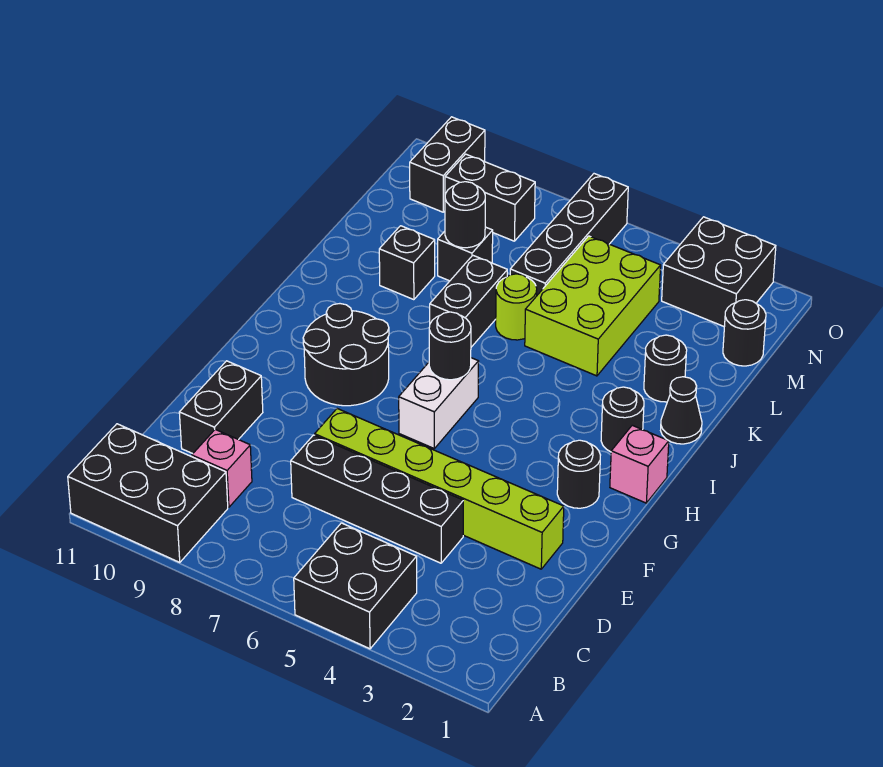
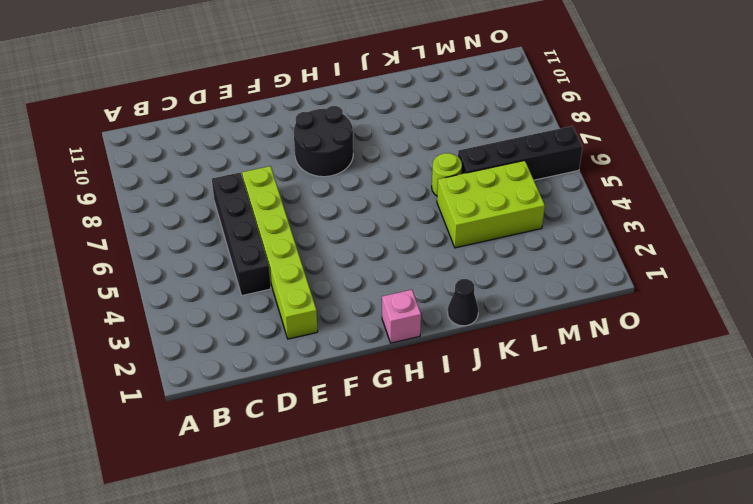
none -> black brick A4:B5 level 1
none -> black brick A9:B11 level 1
none -> pink brick C9 level 1

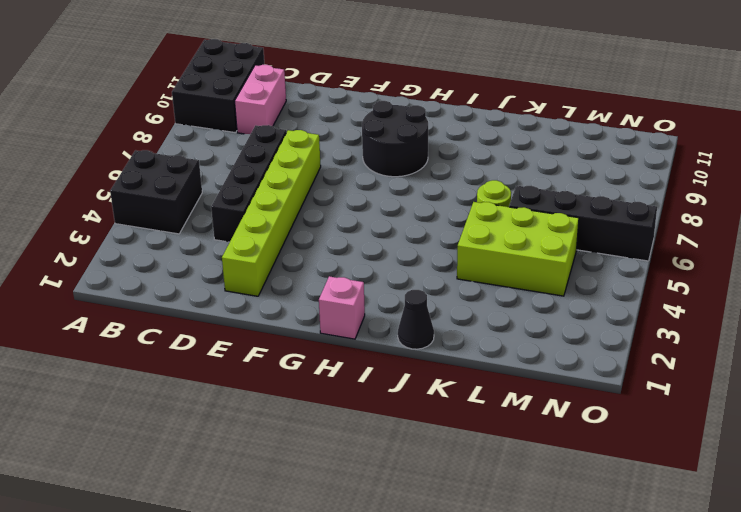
pink brick C9:C10 level 1 -> pink brick C9 level 1
none -> black brick D10:E10 level 1
none -> black round brick G2 level 1
none -> white brick G6:H6 level 1

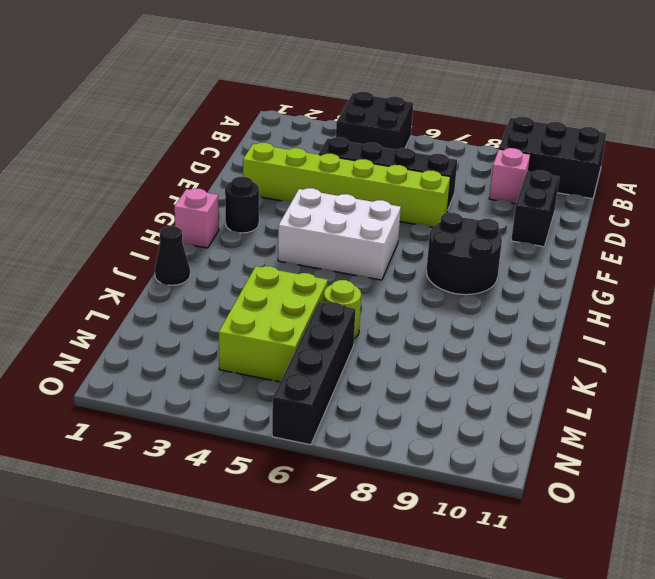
white brick G4:H6 level 1 -> white brick G6:H6 level 1
none -> black round brick I2 level 1
none -> black brick J7:K7 level 1
none -> black round brick K2 level 1

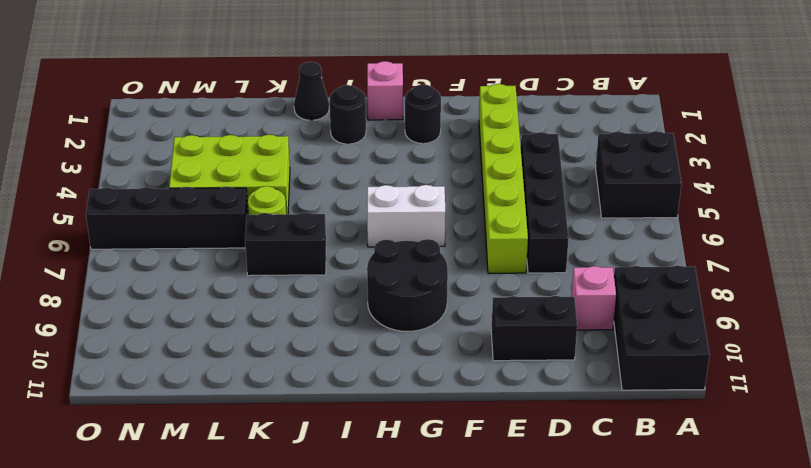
none -> black round brick K2 level 1
none -> black brick K9 level 1
none -> black brick L8 level 1

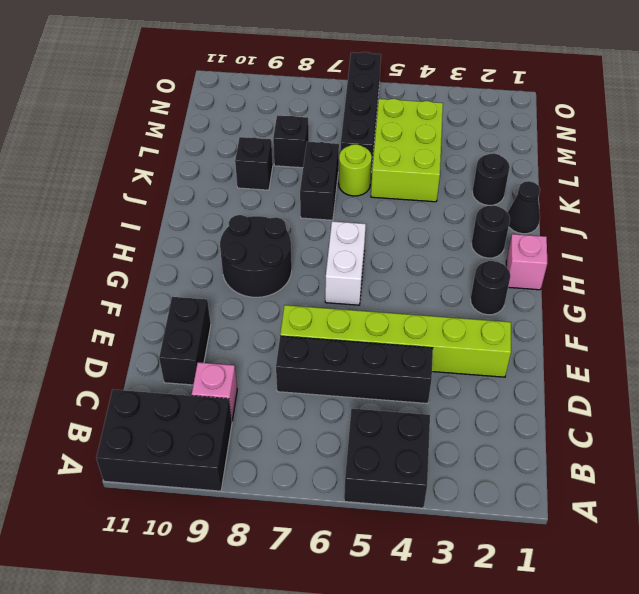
none -> black round brick M1 level 1
none -> black brick N2:O3 level 1
none -> black brick N8:N9 level 1

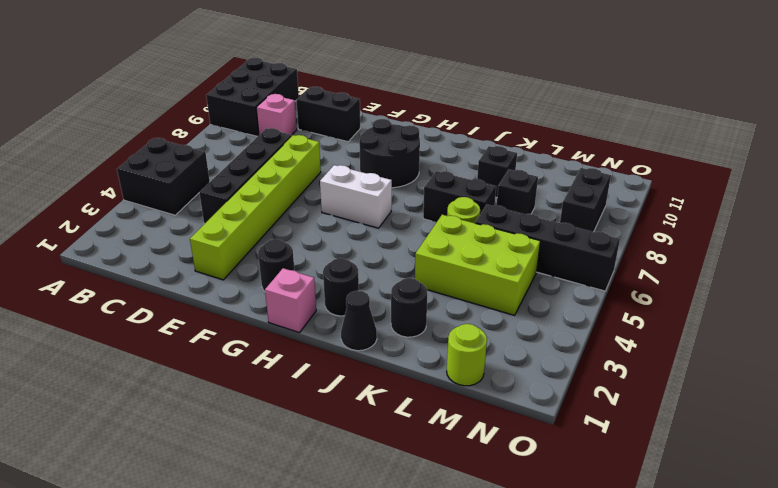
lime round brick M1 level 1 -> black round brick M1 level 1
none -> black brick N2:O3 level 1
none -> black brick N10:O10 level 1
none -> black round brick H6 level 2

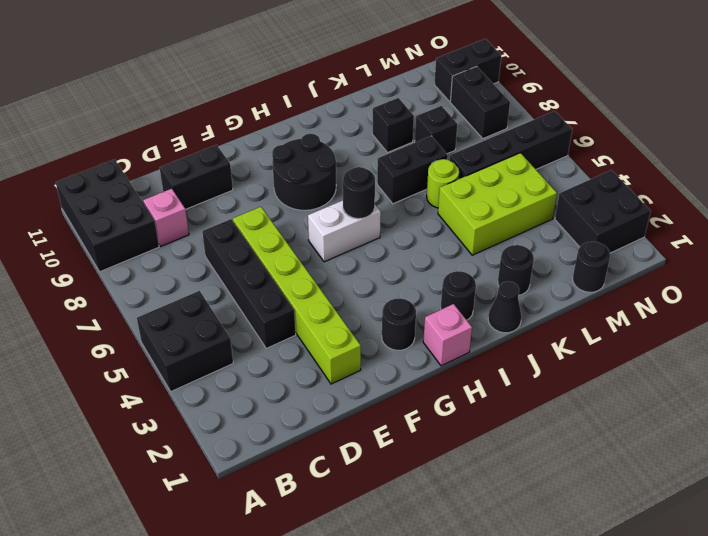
none -> black round brick L8 level 2

